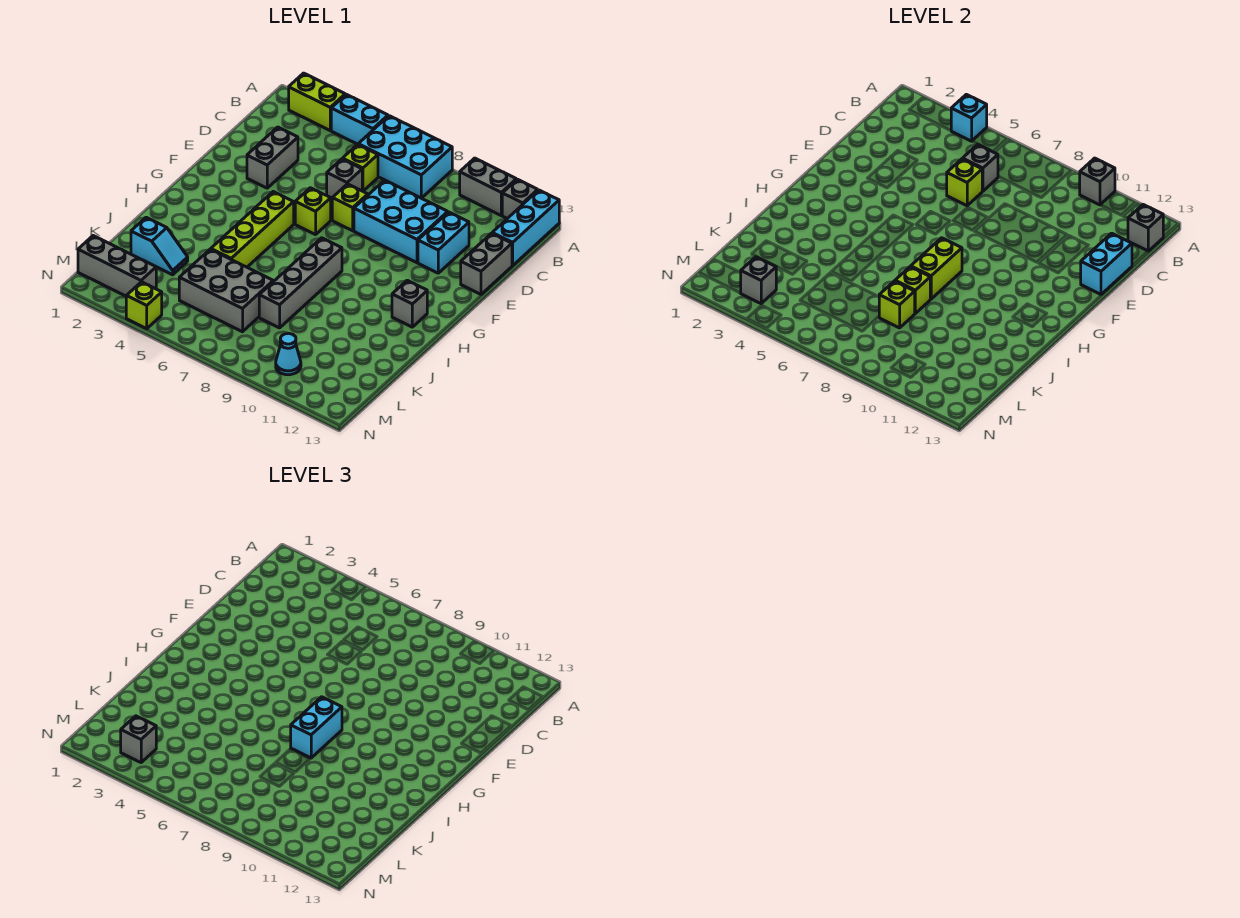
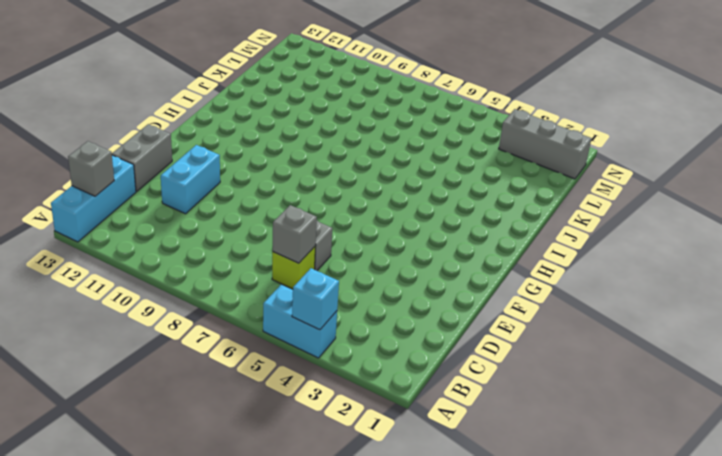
none -> lime brick A2:A3 level 1
none -> cyan brick A6:B8 level 1
none -> grey brick A10:A11 level 1
none -> grey brick A12 level 1

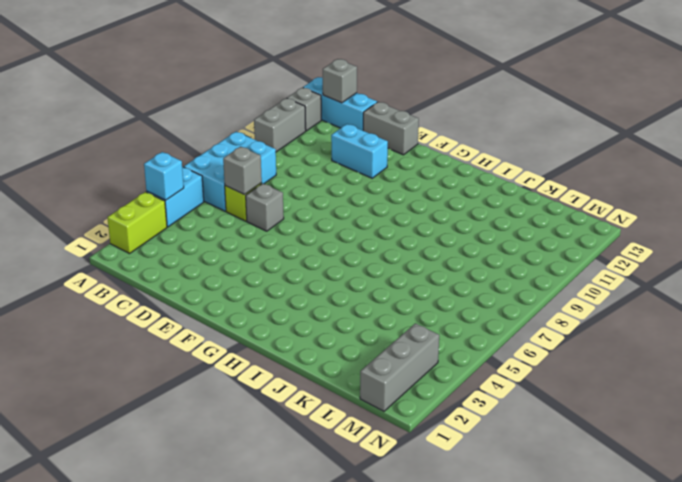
none -> grey brick D3:E3 level 1
none -> cyan brick D8:E10 level 1
none -> lime brick E7 level 1
none -> lime brick F6 level 1

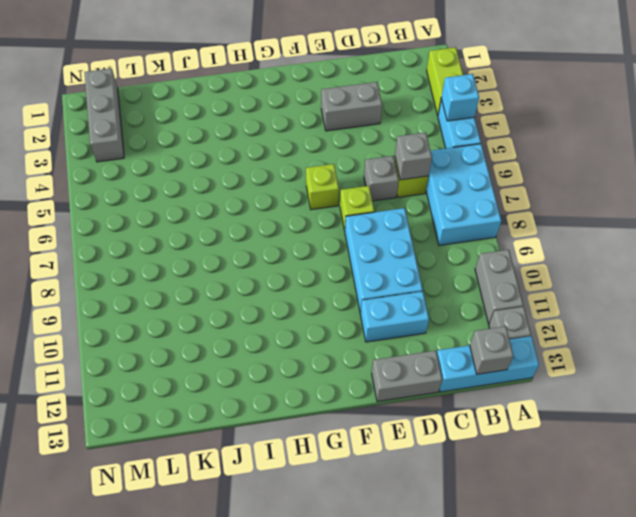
none -> lime brick G5:J5 level 1
none -> grey brick H8:K8 level 1
none -> grey brick H12 level 1
none -> cyan slope K2:K3 level 1 top 2

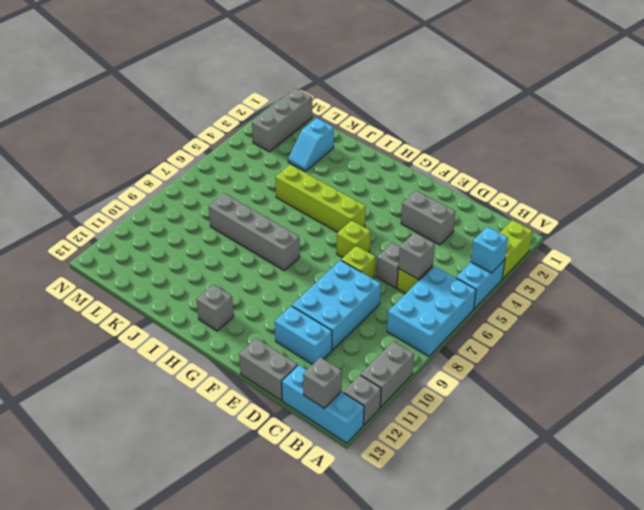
none -> grey brick K5:L7 level 1
none -> cyan cone M10 level 1
none -> lime brick N4 level 1
none -> grey brick A10 level 2

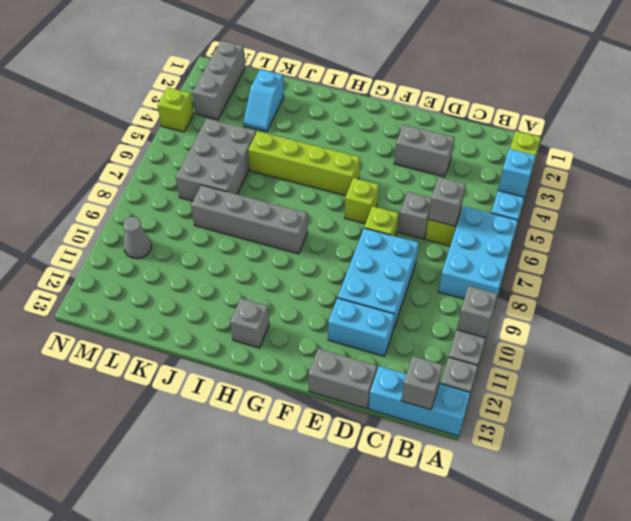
grey cone M10 level 1 -> cyan cone M10 level 1
none -> lime brick D6 level 2
none -> cyan brick D13:E13 level 2
none -> lime brick H8:I8 level 2
none -> lime brick J8 level 2

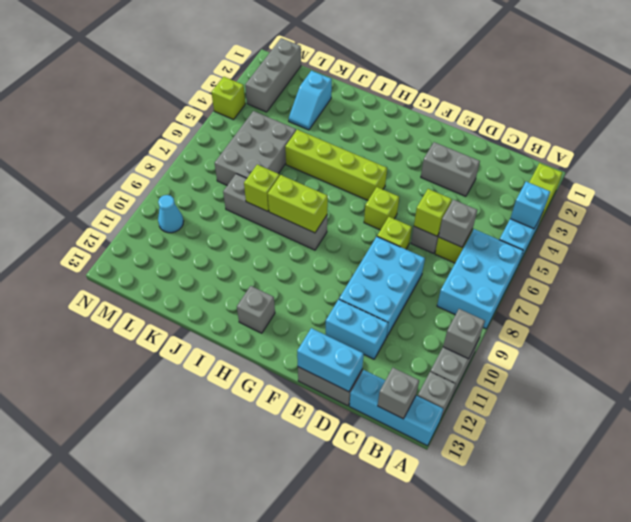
none -> lime brick K8 level 2
none -> grey brick M3 level 2
none -> cyan brick H8:I8 level 3
none -> grey brick M3 level 3

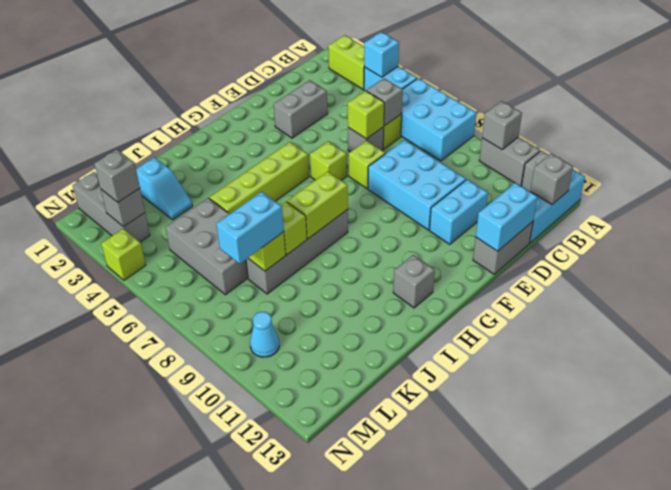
cyan brick K8:L8 level 3 -> cyan brick H8:I8 level 3

